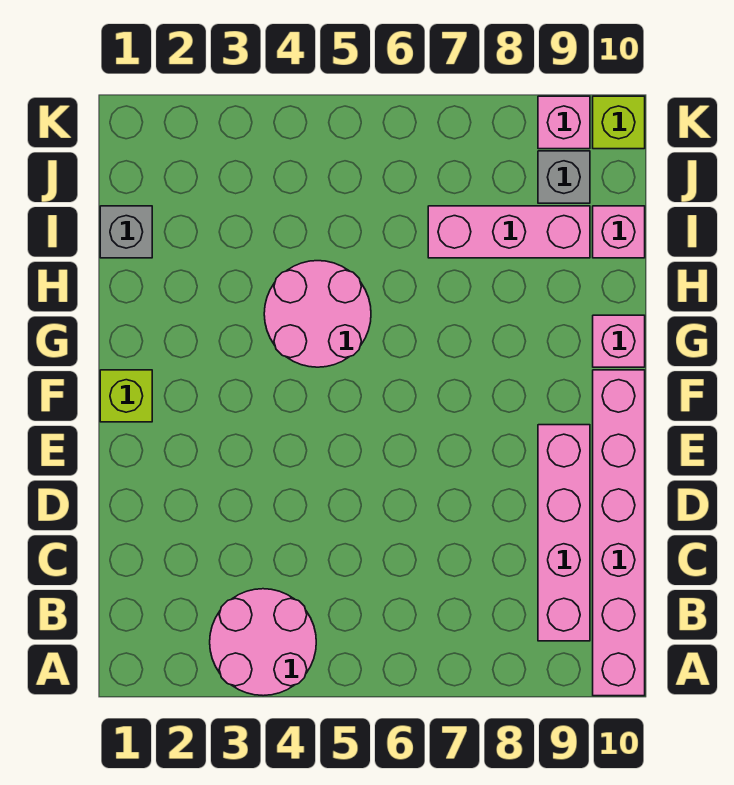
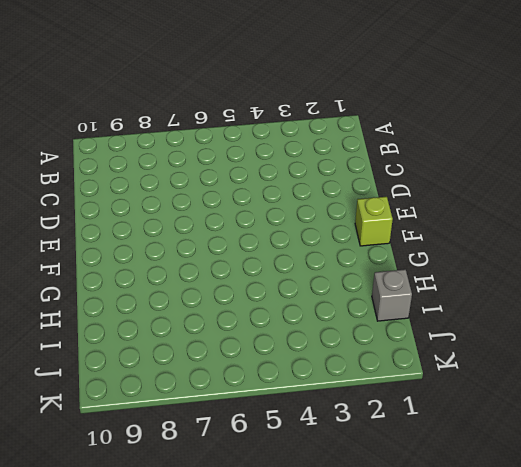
none -> pink round brick A3:B4 level 1
none -> pink brick A10:F10 level 1
none -> pink brick B9:E9 level 1

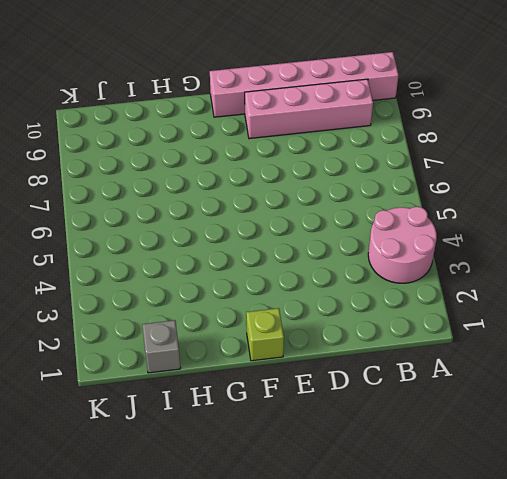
none -> pink round brick G4:H5 level 1
none -> pink brick G10 level 1
none -> pink brick I7:I9 level 1

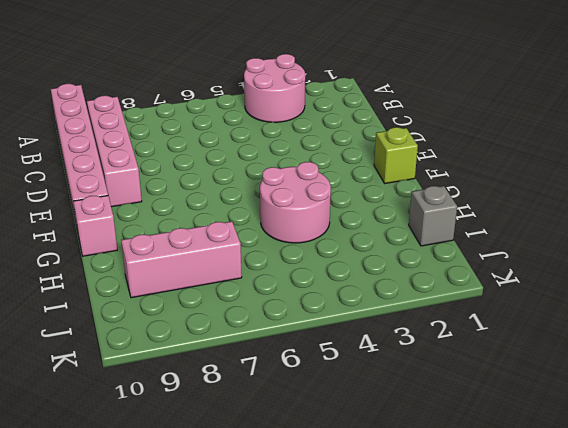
none -> pink brick I10 level 1
none -> grey brick J9 level 1
none -> pink brick K9 level 1

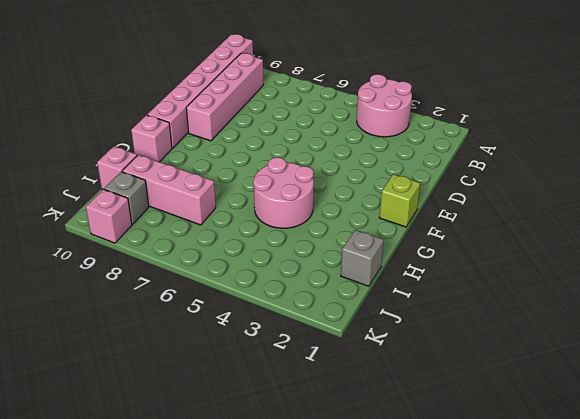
none -> lime brick K10 level 1

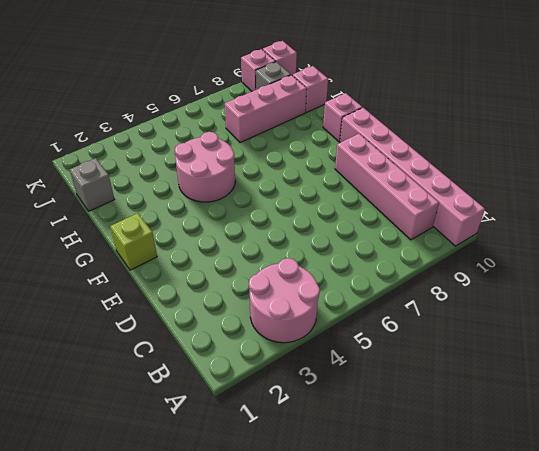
pink brick K10 level 1 -> lime brick K10 level 1

